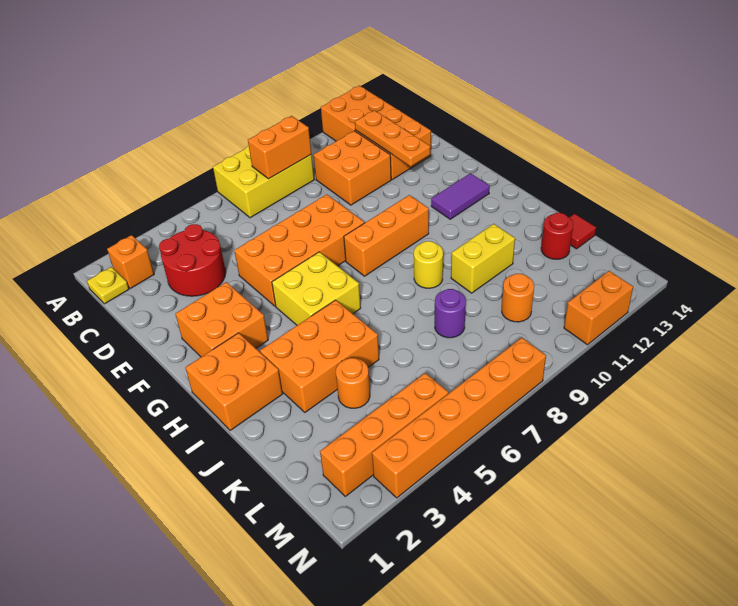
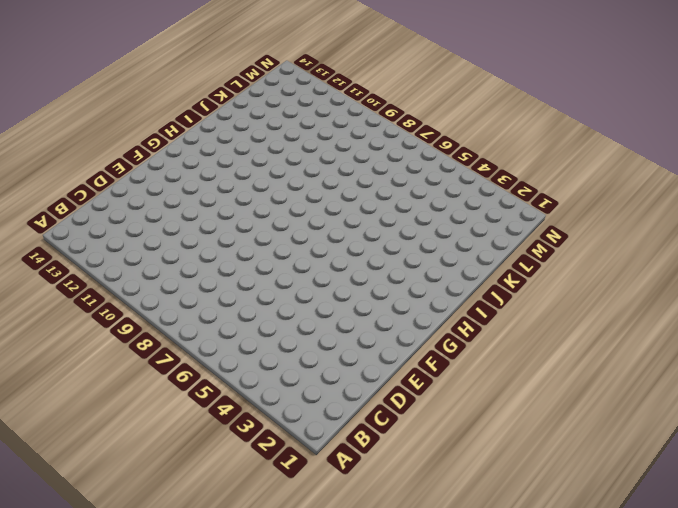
none -> yellow brick A7:B9 level 1
none -> orange brick A12:D13 level 1
none -> yellow plate B1 level 1

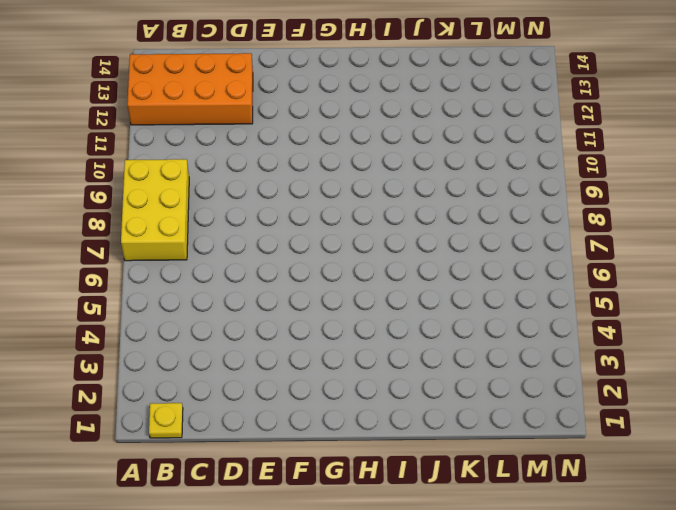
none -> orange brick B2 level 1
none -> red round brick C3:D4 level 1
none -> orange brick C10:D11 level 1

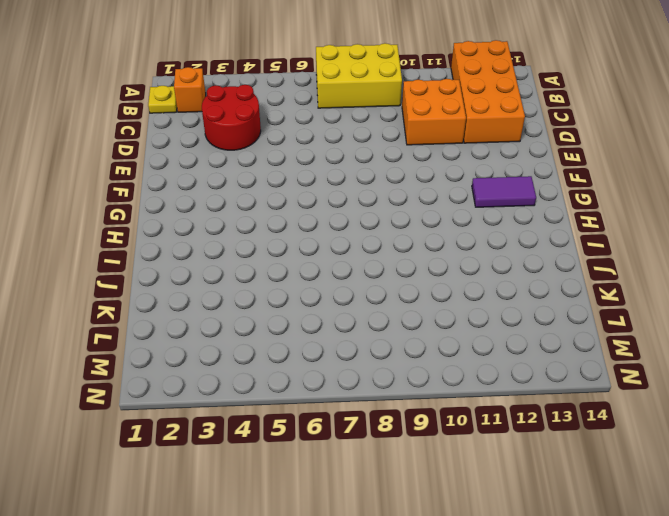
none -> orange brick E5:F8 level 1
none -> orange brick F2:G3 level 1
none -> yellow brick G5:H6 level 1

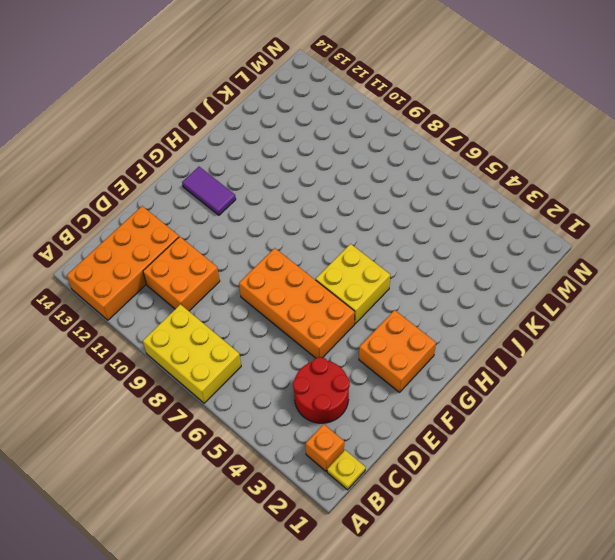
none -> orange brick G8:G10 level 1
none -> orange brick H1:I2 level 1
none -> orange brick I3:J5 level 1

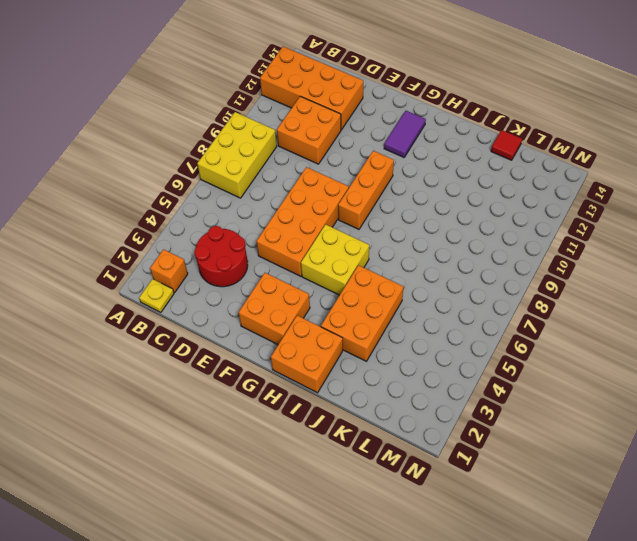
none -> yellow round brick I9 level 1
none -> yellow brick J10:J11 level 1
none -> orange round brick K4 level 1

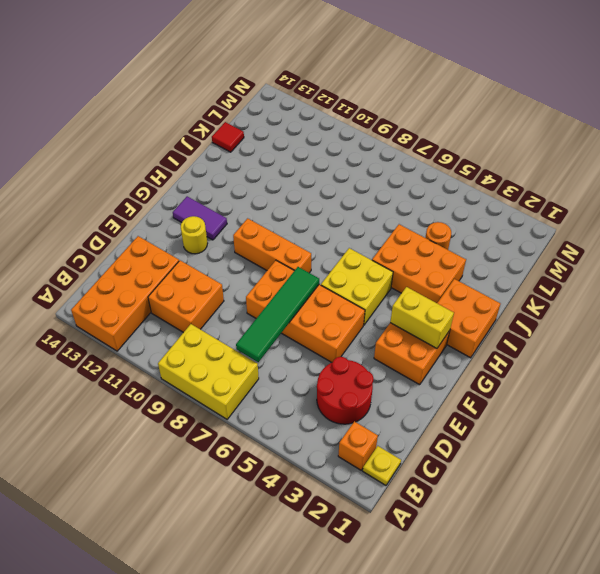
green tile C7:F7 level 2 -> none
yellow round brick F12 level 1 -> yellow round brick I9 level 1
yellow brick G2:G3 level 2 -> yellow brick J10:J11 level 1
none -> purple round brick K8 level 1
none -> red round brick K13 level 1
none -> orange round brick L10 level 1

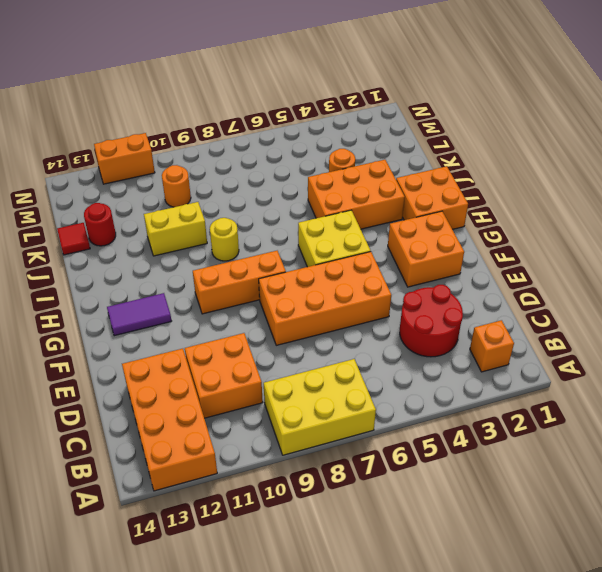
none -> yellow plate B1 level 1
none -> purple round brick K8 level 1
none -> orange brick M2:M5 level 1

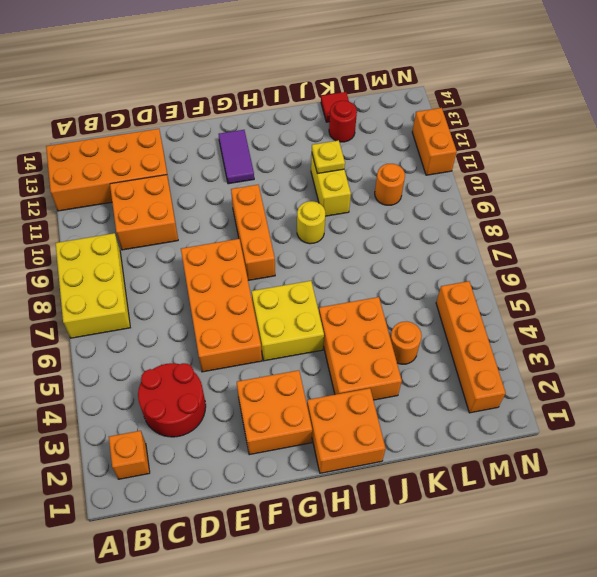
yellow plate J11 level 2 -> yellow plate B1 level 1
none -> purple round brick K8 level 1
none -> orange brick N3:N8 level 1
none -> orange brick B8:B9 level 2

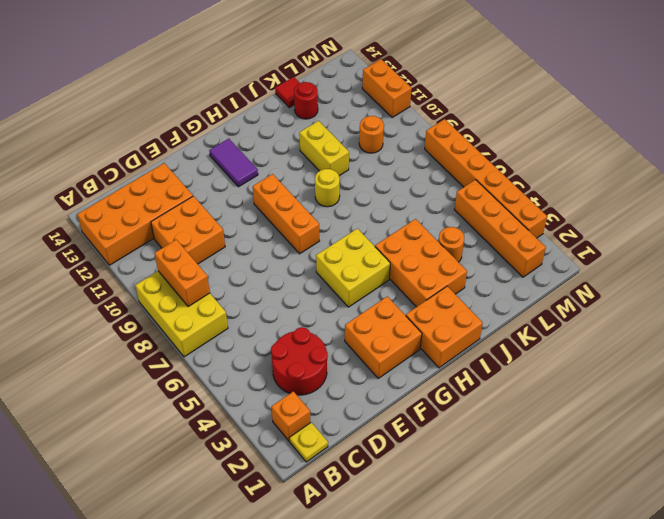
none -> orange brick E5:F8 level 1
none -> purple round brick K8 level 1
none -> orange plate C12:E12 level 2

